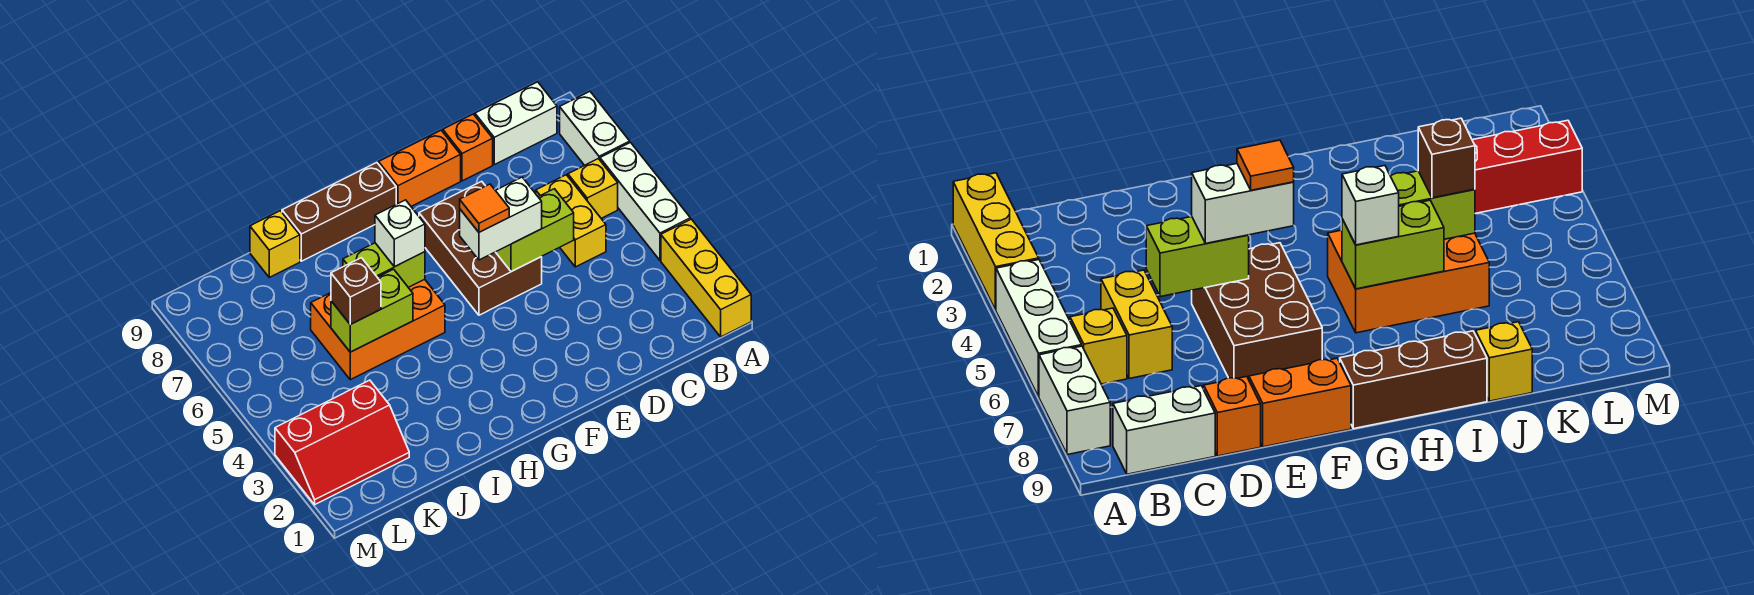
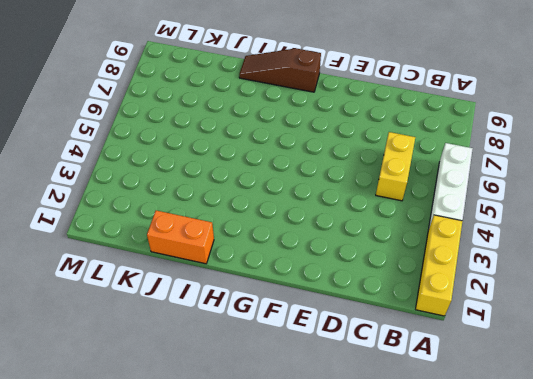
brown slope G9:I9 level 1 top G -> brown brick G9:I9 level 1
orange brick I1:J1 level 1 -> orange brick E9:F9 level 1
none -> white brick A7:A8 level 1
none -> yellow brick B6 level 1
none -> white brick B9:C9 level 1

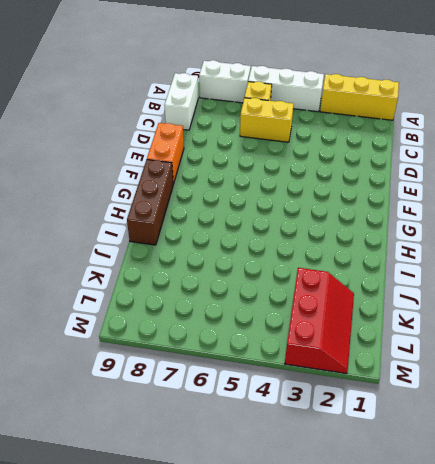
none -> orange brick D9 level 1
none -> brown brick E5:F7 level 1
none -> orange brick H5:J6 level 1

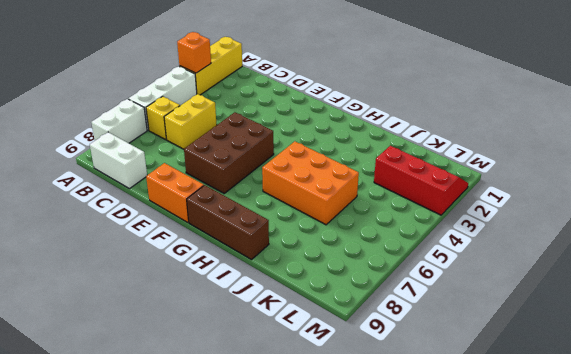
orange brick A3 level 2 -> orange brick D9 level 1
none -> yellow brick J9 level 1
none -> lime brick D5:E5 level 2
none -> lime brick H6:I6 level 2

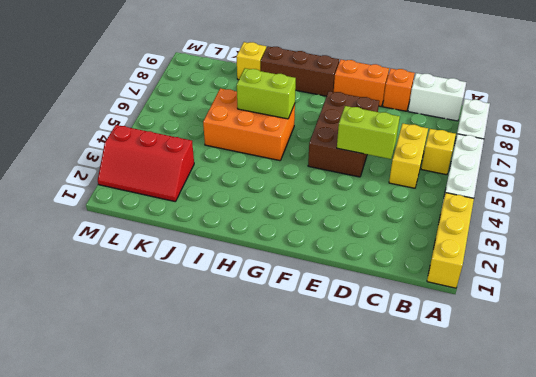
none -> lime brick I5:J5 level 2
none -> white brick E5:F5 level 3
none -> white brick H6 level 3

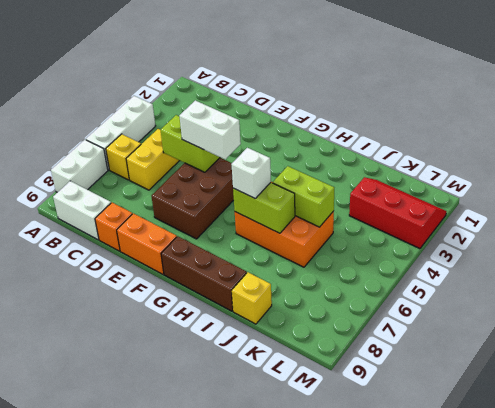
none -> yellow brick A1:A3 level 1
none -> brown brick J5 level 3
none -> orange tile F5 level 4

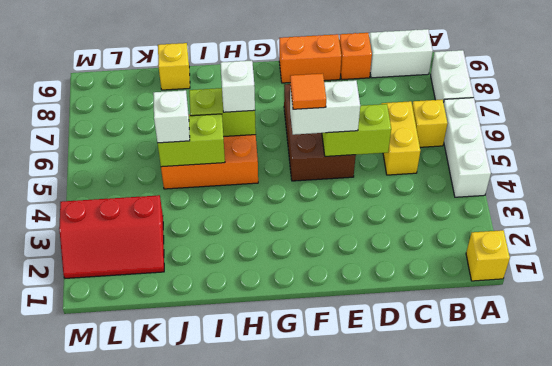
yellow brick A1 level 1 -> yellow brick A1:A3 level 1
white brick J5 level 3 -> brown brick J5 level 3
none -> brown brick G9:I9 level 1

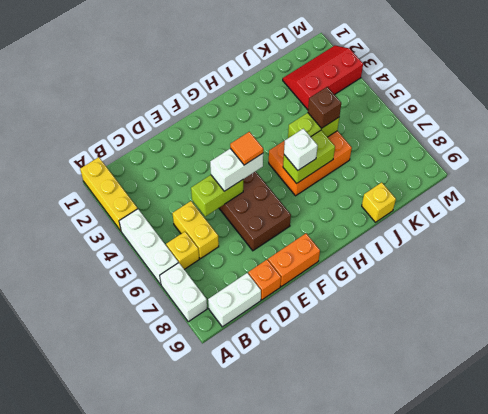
none -> brown brick G9:I9 level 1

